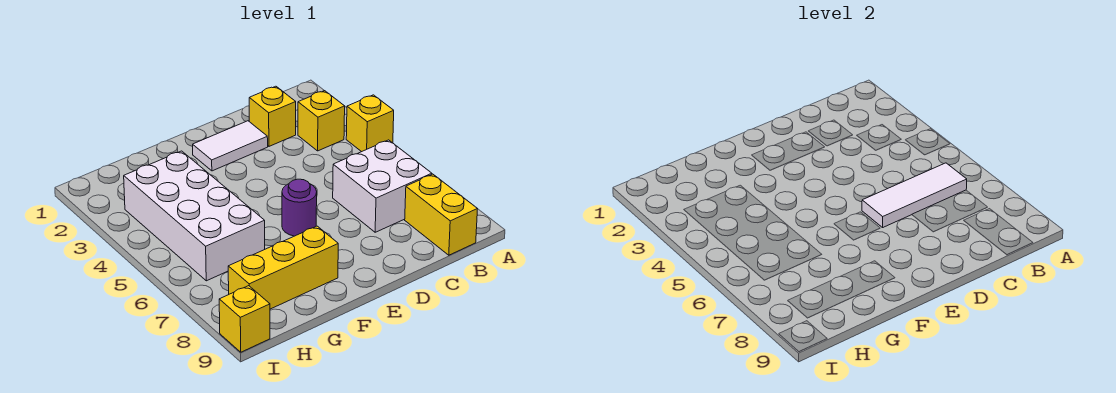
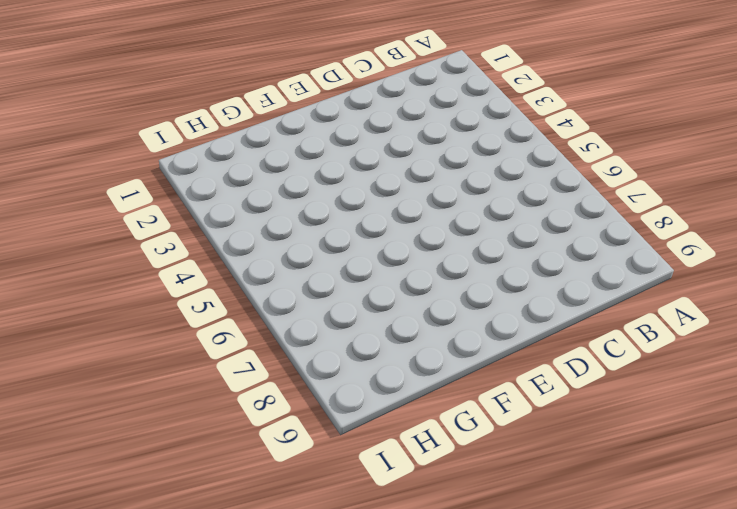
none -> yellow brick A4 level 1
none -> yellow brick B3 level 1

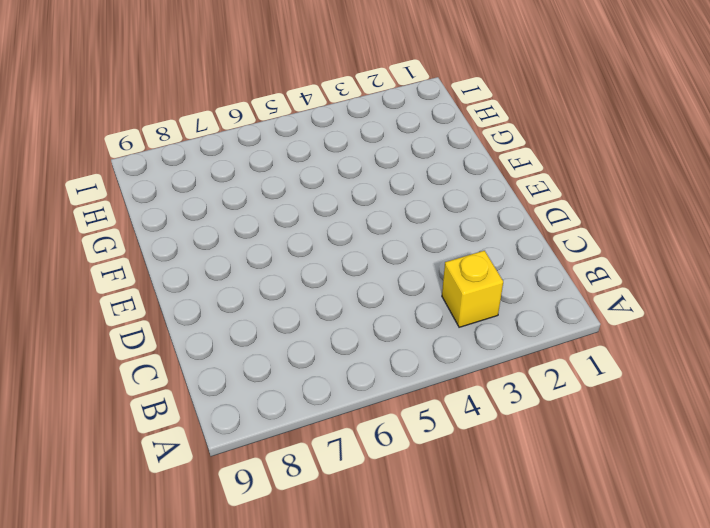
none -> yellow brick A4 level 1
none -> white brick B6:C7 level 1

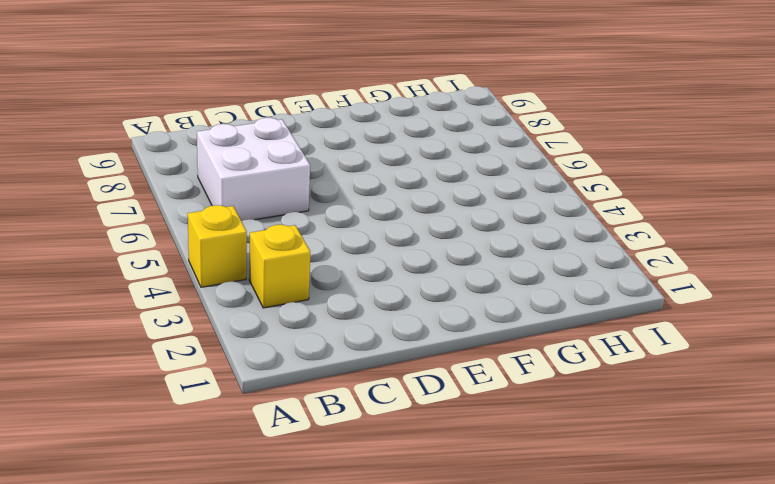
none -> yellow brick B8:B9 level 1
none -> yellow brick C2 level 1

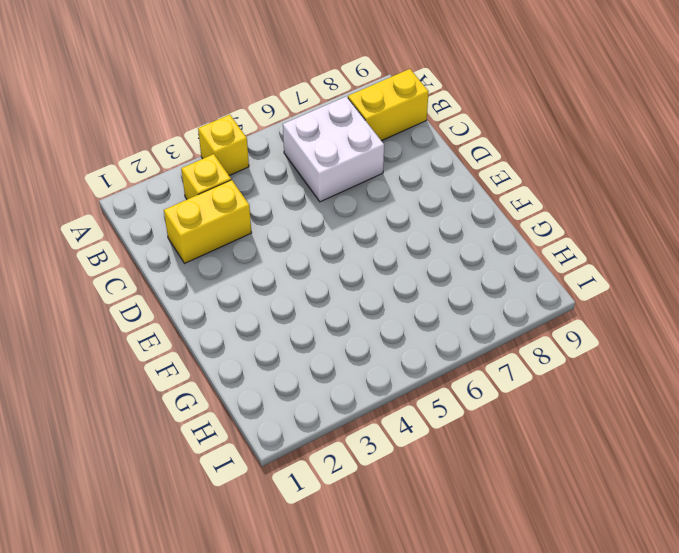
yellow brick C2:C3 level 1 -> yellow brick C2 level 1
none -> white tile D2:E2 level 1
none -> purple round brick E6 level 1

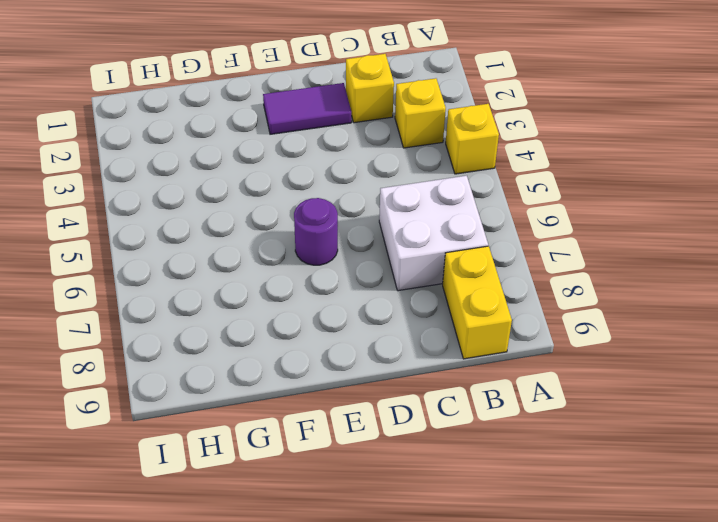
purple tile D2:E2 level 1 -> white tile D2:E2 level 1
none -> yellow brick F8:H8 level 1
none -> white brick G3:H6 level 1

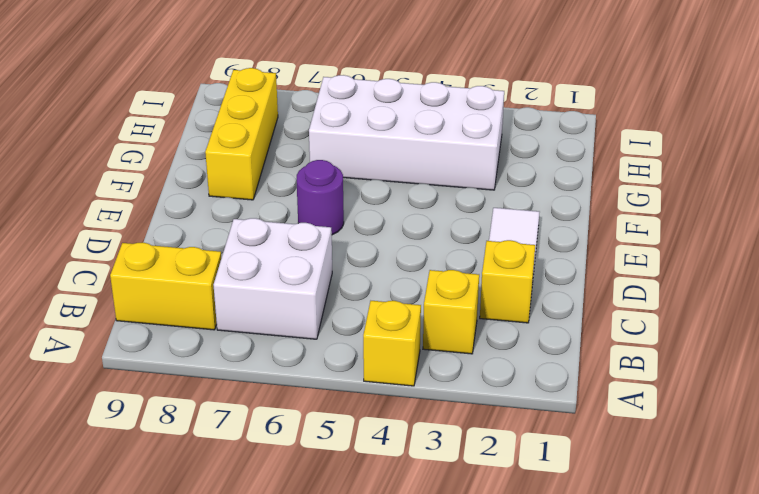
none -> yellow brick I9 level 1
none -> white tile B6:D6 level 2

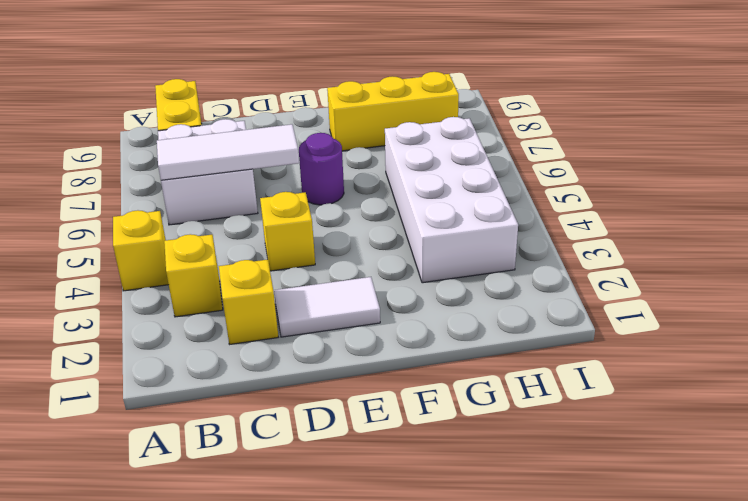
yellow brick D4 level 1 -> yellow brick I9 level 1

